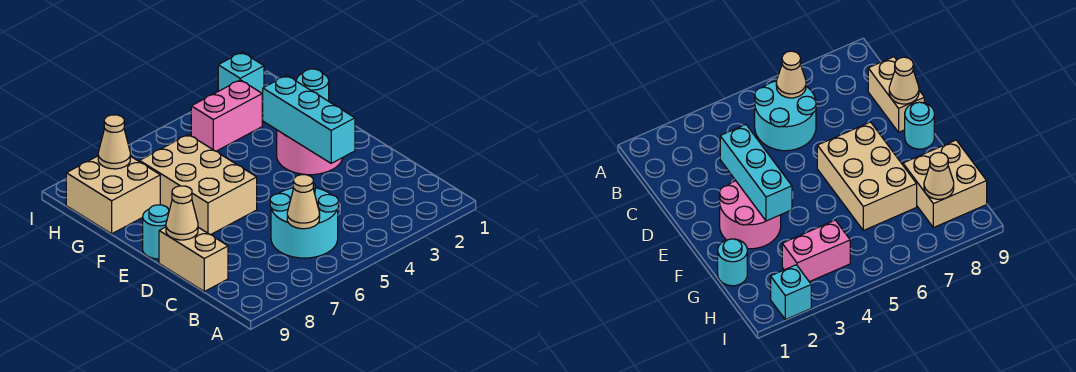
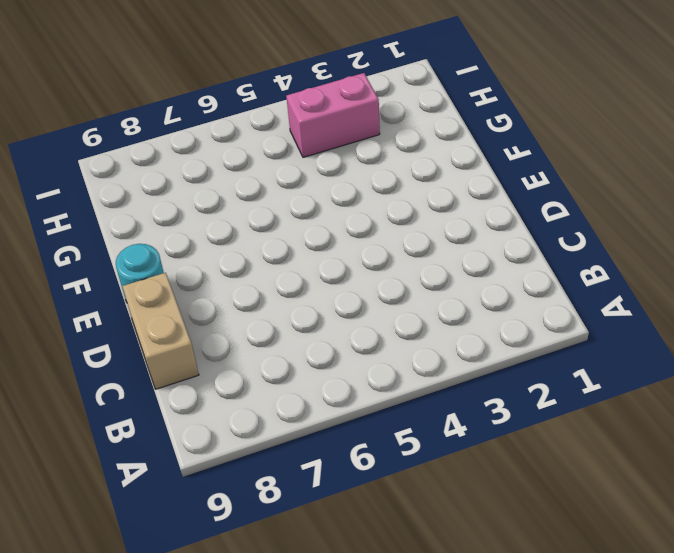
none -> cyan round brick B5:C6 level 1
none -> pink round brick E2:F3 level 1
none -> tan brick E6:G7 level 1

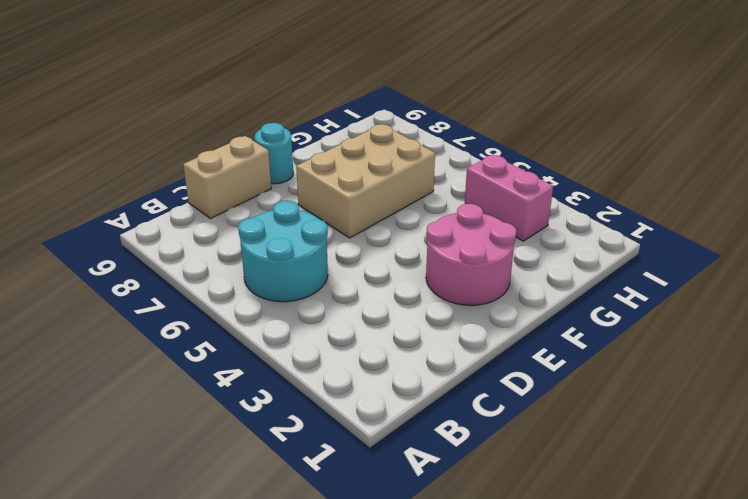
none -> cyan round brick G1 level 1
none -> tan brick G8:H9 level 1
none -> cyan brick I2 level 1

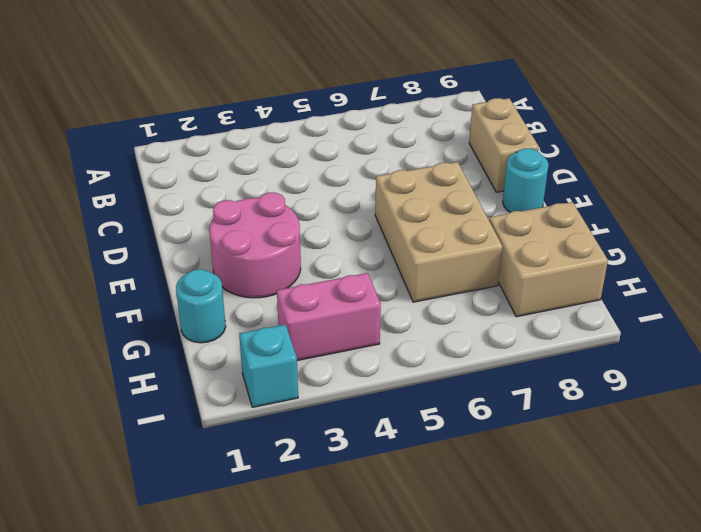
none -> cyan round brick B5:C6 level 1
none -> tan cone B6 level 2
none -> cyan brick D3:F3 level 2

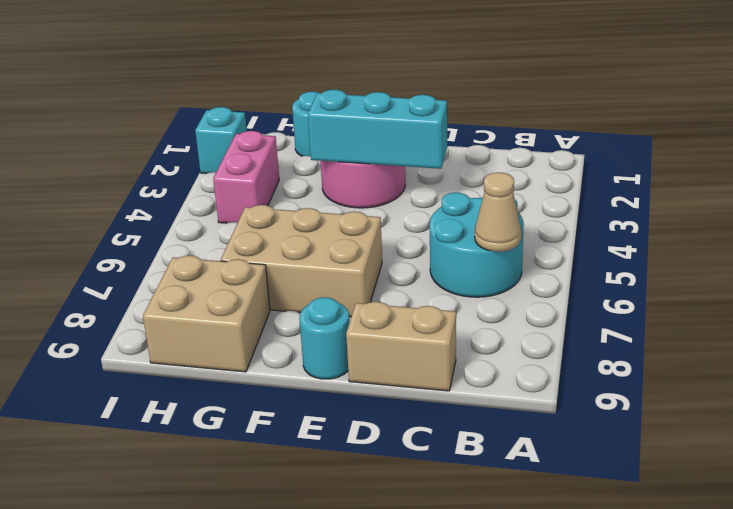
none -> tan cone D9 level 2
none -> tan cone H8 level 2

